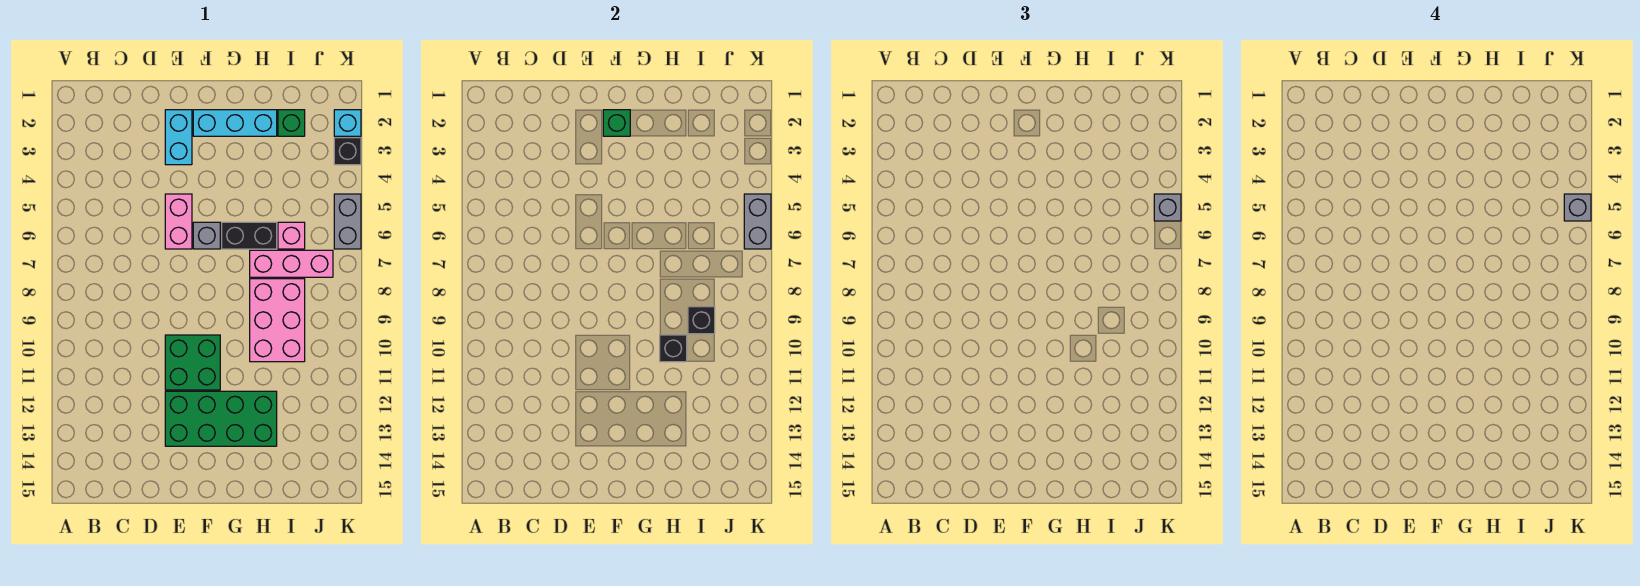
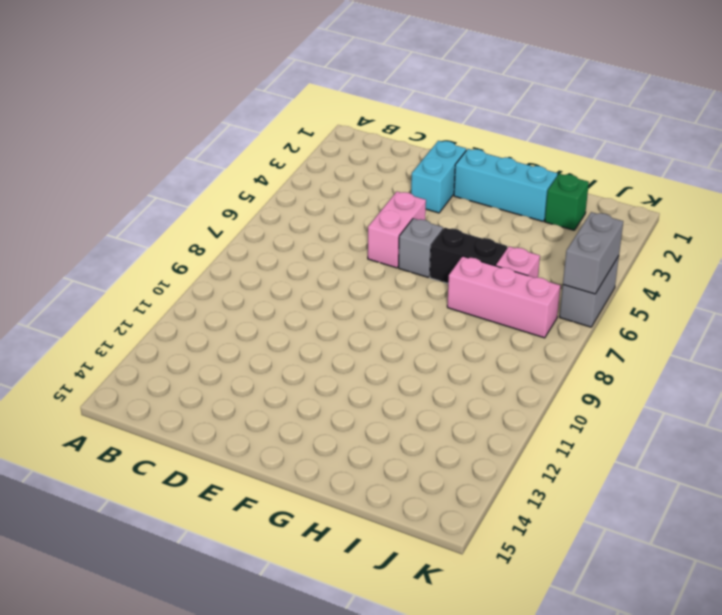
none -> green brick E10:F11 level 1
none -> green brick E12:H13 level 1
none -> pink brick H8:I10 level 1

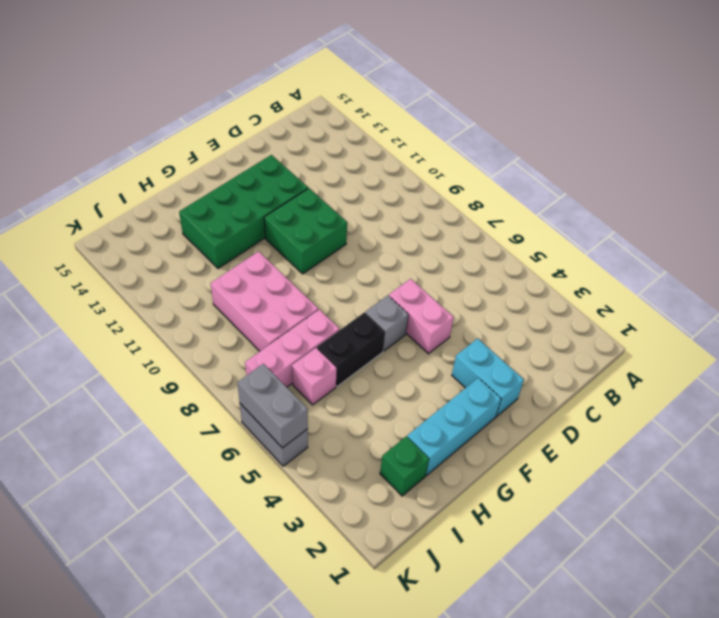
none -> cyan brick K2 level 1
none -> black brick K3 level 1
none -> green brick F2 level 2

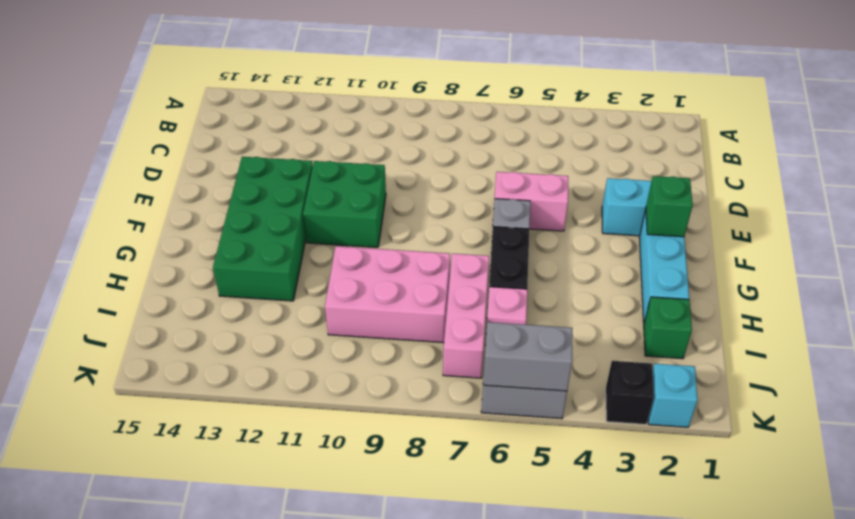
none -> black brick H10 level 2
none -> black brick I9 level 2
none -> grey brick K5 level 3

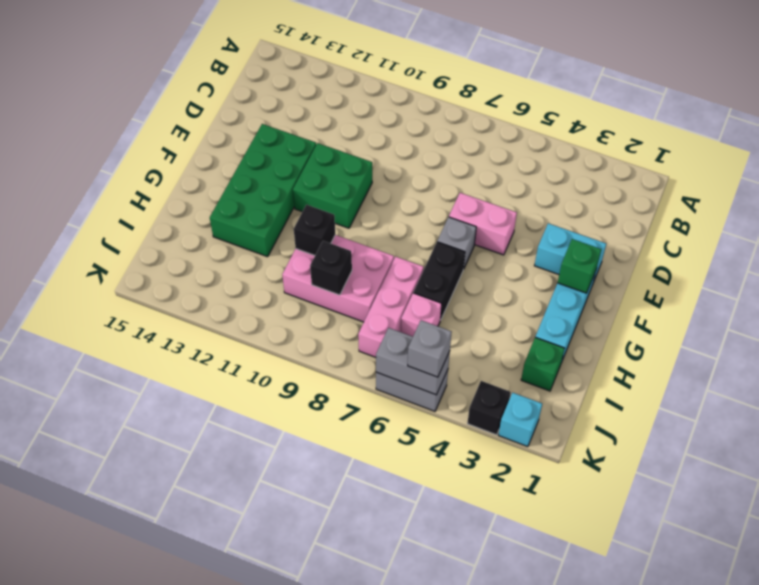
none -> grey brick K5 level 4

